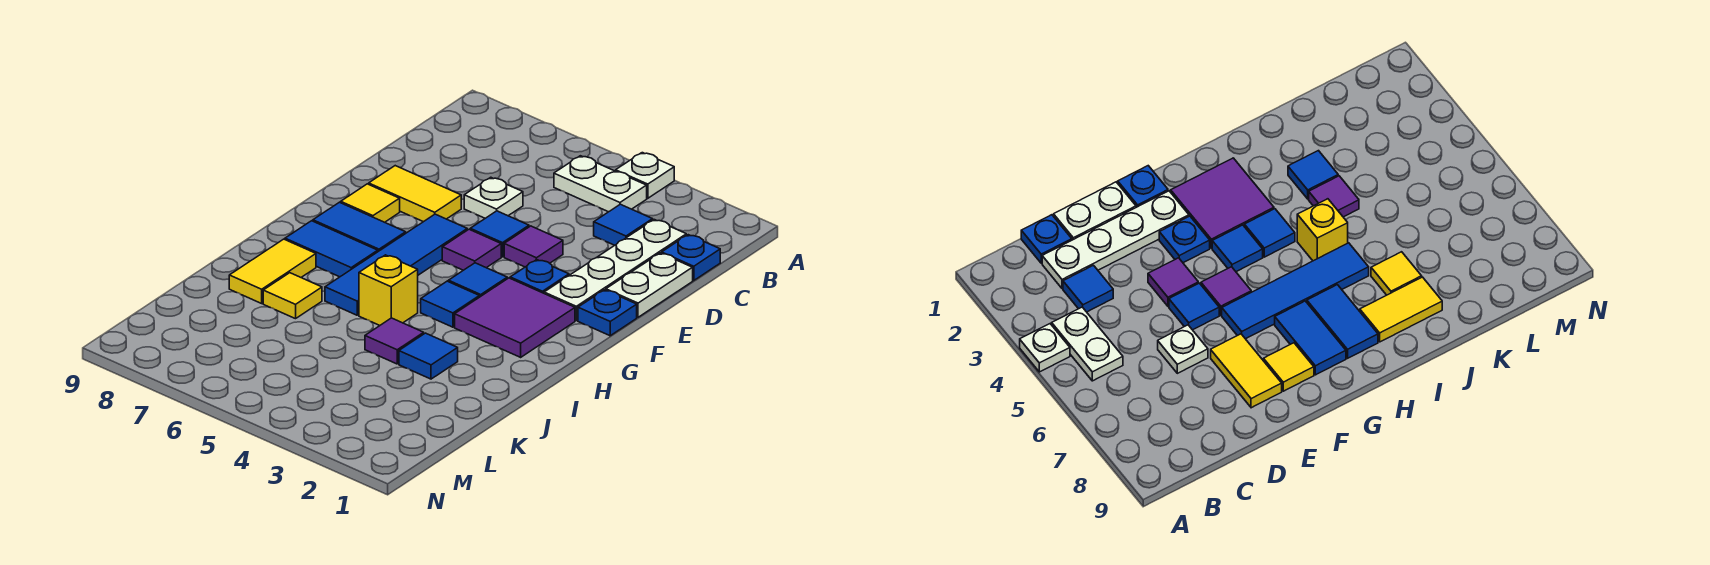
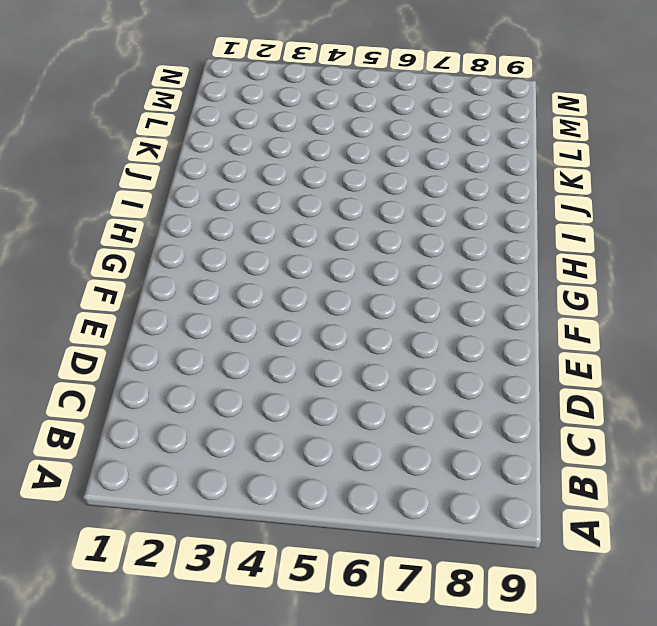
none -> white plate A4 level 1
none -> white plate B4:B5 level 1
none -> blue plate C1 level 1

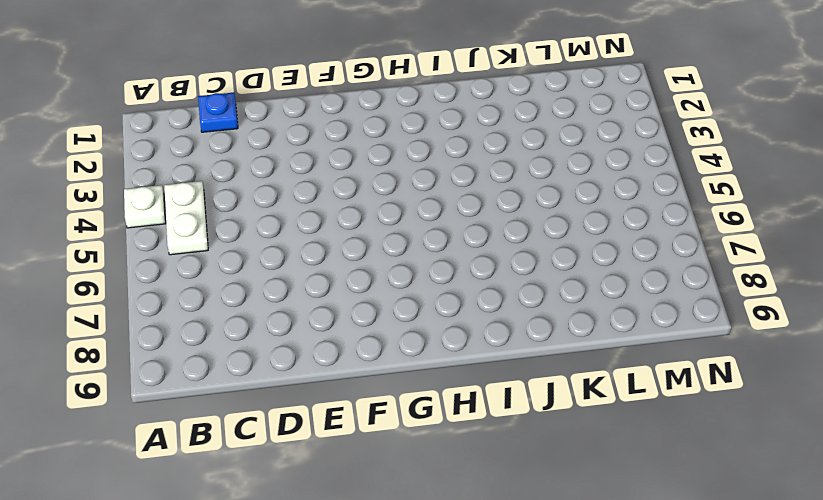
none -> white plate C2:F2 level 1
none -> blue tile C3 level 1
none -> white plate D1:E1 level 1

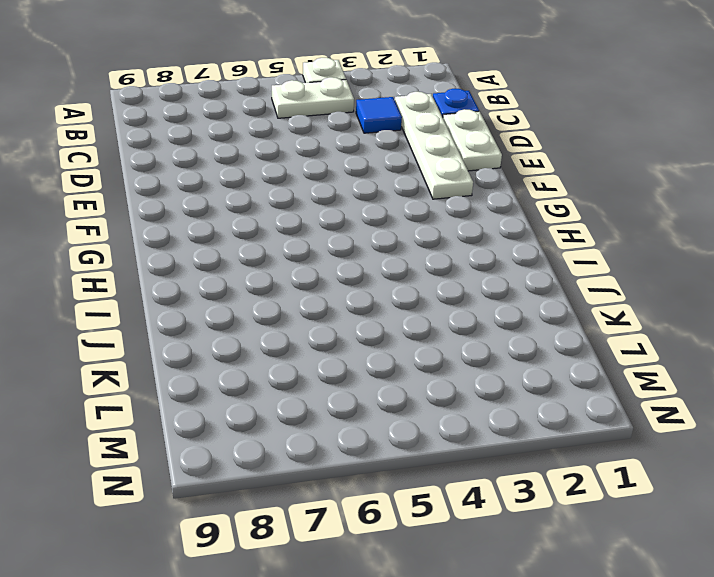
none -> white plate D6 level 1
none -> purple tile E4 level 1
none -> blue tile E5 level 1

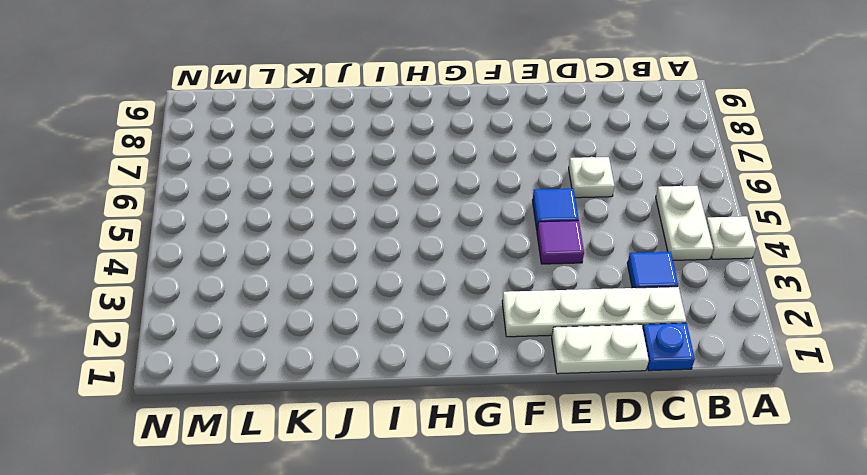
none -> yellow tile E7:E8 level 1
none -> blue plate F1 level 1
none -> blue plate F3 level 1

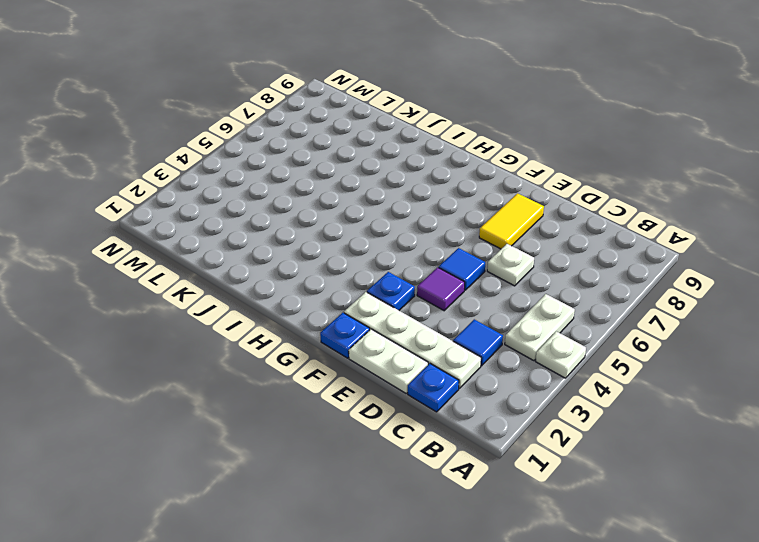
none -> purple tile F5 level 1
none -> blue tile F6:I6 level 1
none -> yellow tile F8 level 1

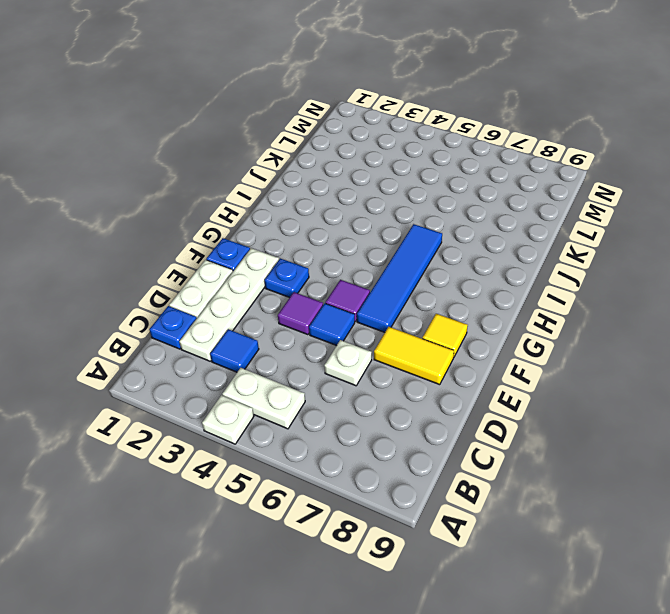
none -> purple tile G2:H3 level 1
none -> blue tile G4 level 1
none -> blue tile G7:G8 level 1

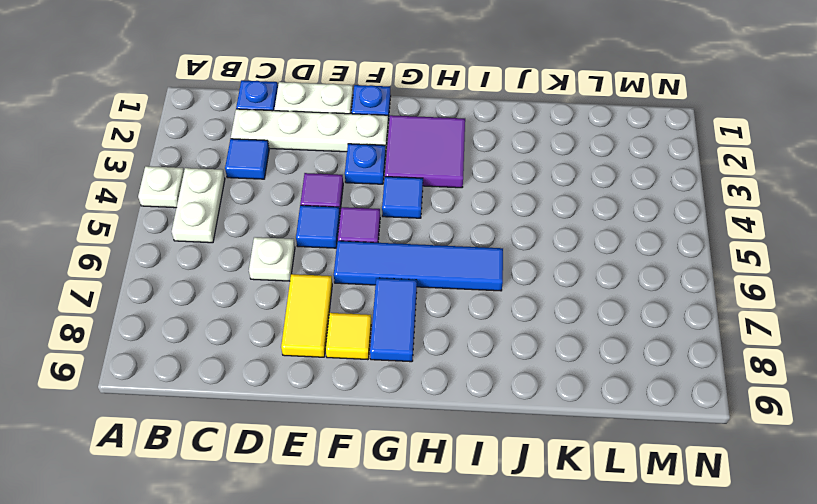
none -> blue tile H4 level 1
none -> blue tile H7:H8 level 1
none -> yellow brick I5 level 1

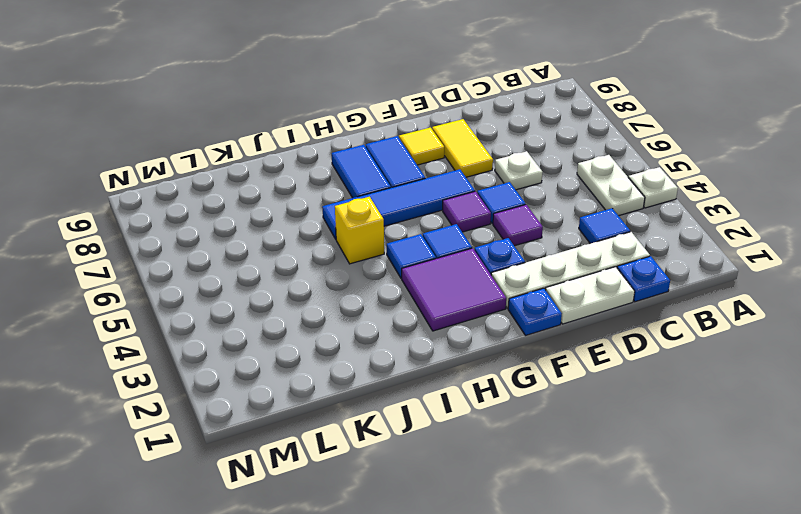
none -> yellow tile I8:J8 level 1
none -> blue tile J3 level 1
none -> purple tile J4 level 1

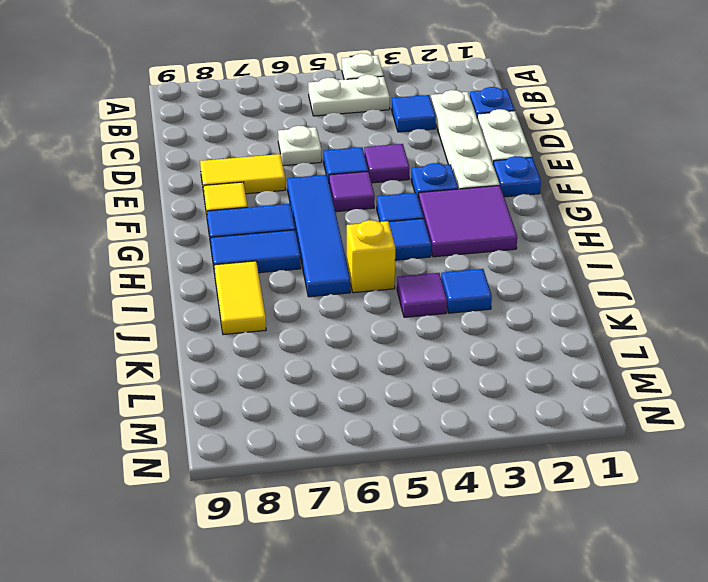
none -> yellow tile J7 level 1

